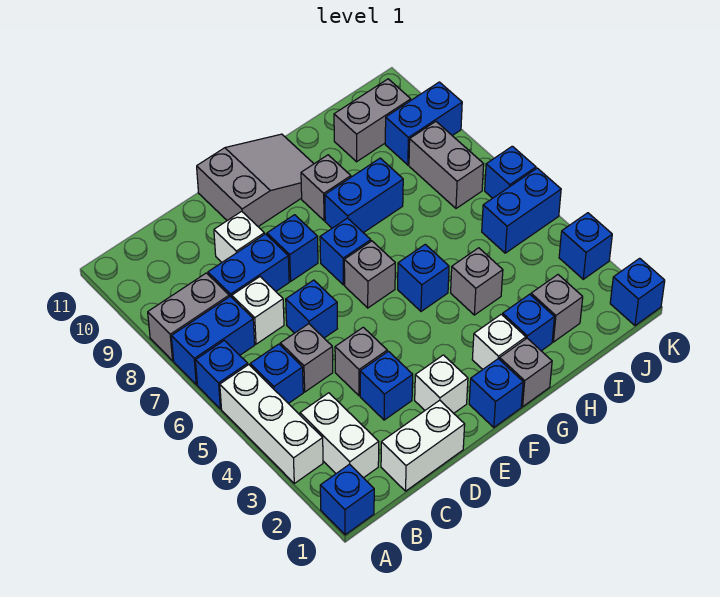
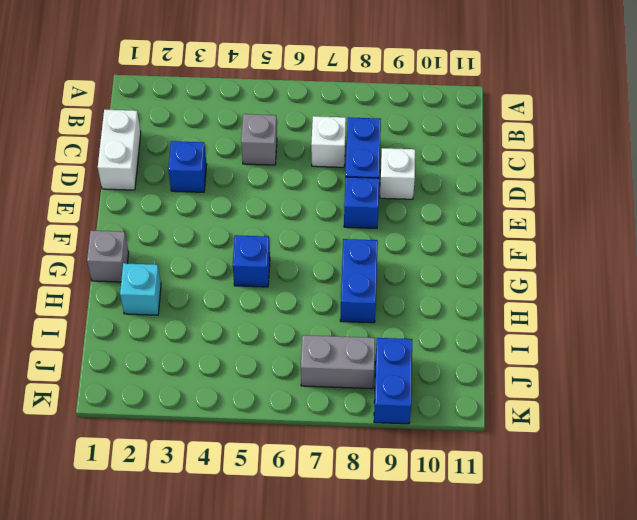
cyan brick H2 level 1 -> blue brick H2 level 1
none -> blue brick A1 level 1
none -> white brick A3:A5 level 1
none -> blue brick A6 level 1
none -> blue brick A7:B7 level 1

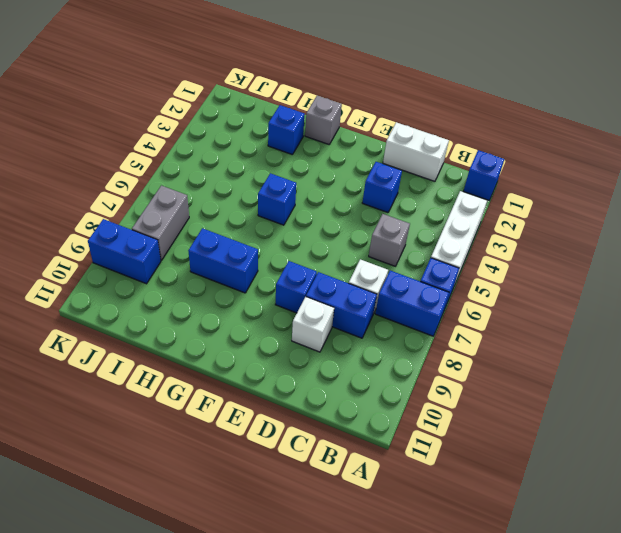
none -> grey brick A8:B8 level 1
none -> white brick B2:B3 level 1
none -> blue brick B5 level 1
none -> grey brick D4 level 1

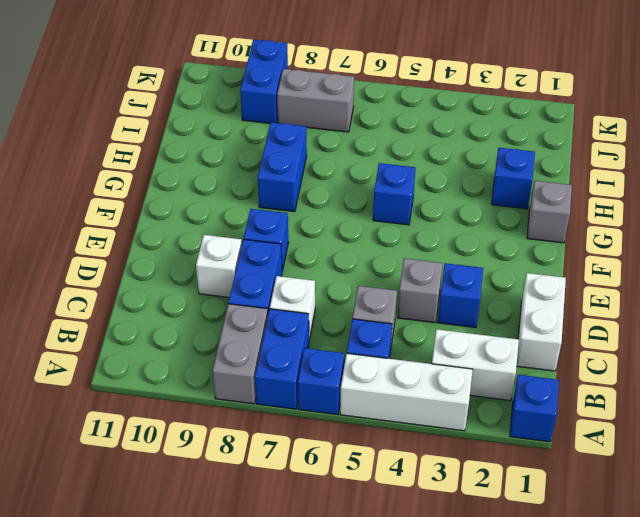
none -> blue brick D6 level 1
none -> white brick E2 level 1
none -> grey slope E10:G11 level 1 top E
none -> blue brick F1 level 1

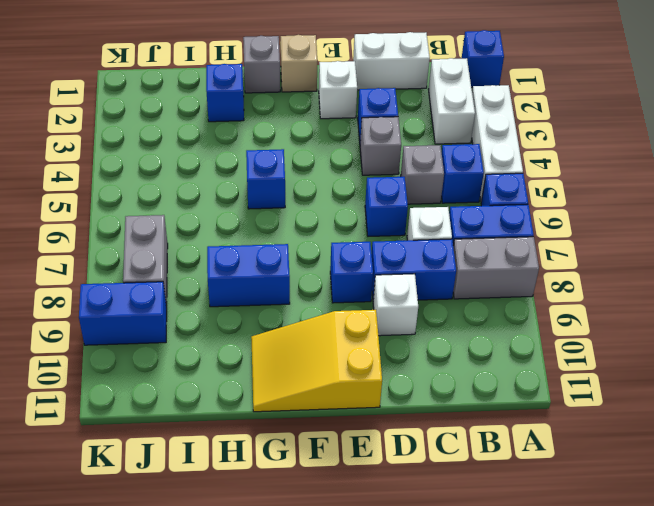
yellow slope E10:G11 level 1 top E -> grey slope E10:G11 level 1 top E
tan brick F1 level 1 -> blue brick F1 level 1
none -> grey brick F6 level 1
none -> blue brick F7 level 1
none -> white brick G2 level 1
none -> grey brick G9 level 1

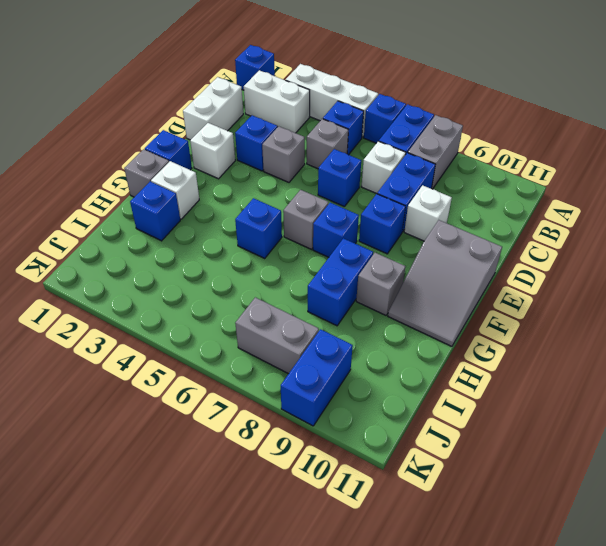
none -> grey brick H4 level 1
none -> grey brick I2 level 1
none -> grey brick I10:J10 level 1
none -> blue brick J5:K5 level 1

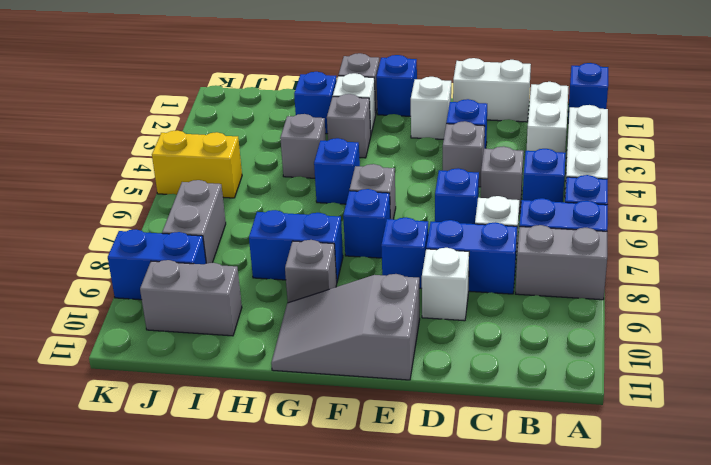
grey brick G3 level 1 -> grey brick I2 level 1
yellow brick J5:K5 level 1 -> blue brick J5:K5 level 1
none -> blue brick K1 level 1
none -> blue brick K3 level 1
none -> blue brick K6 level 1

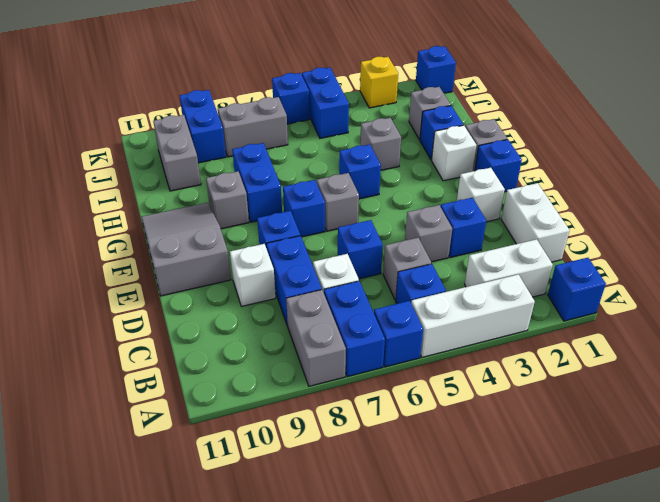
yellow brick K3 level 1 -> blue brick K3 level 1

